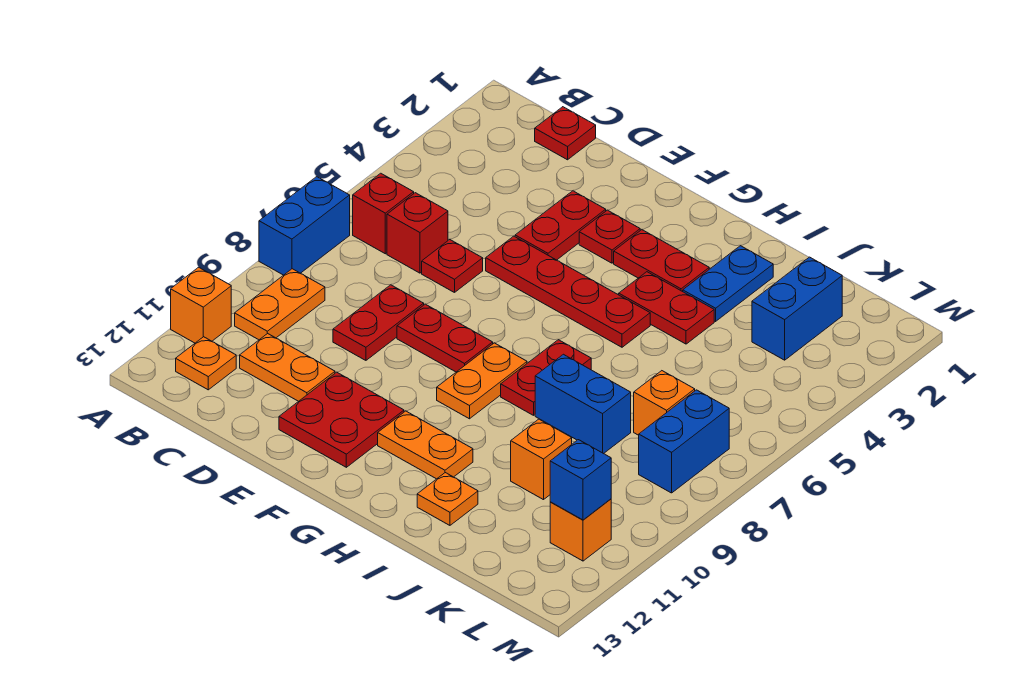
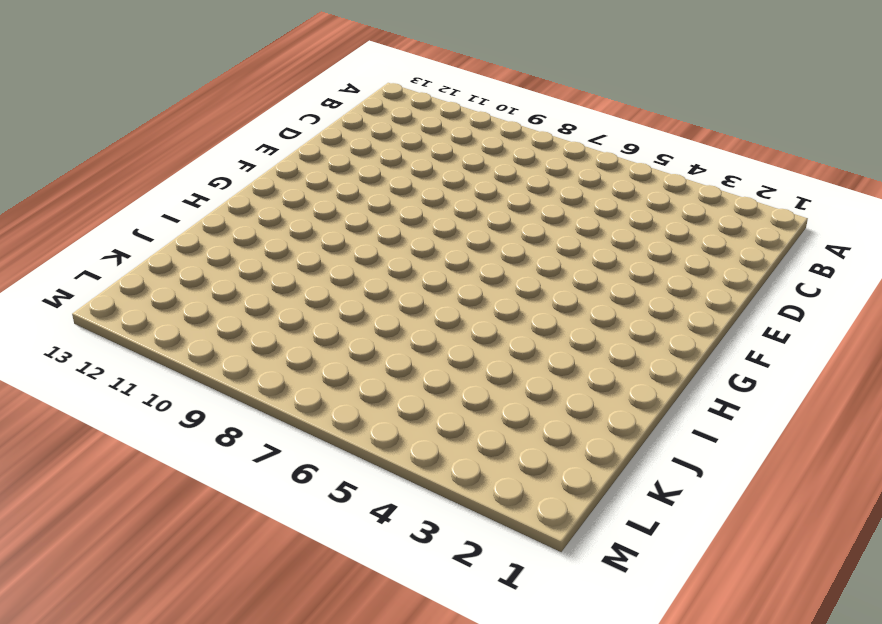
none -> blue brick A7:A8 level 1
none -> orange brick A11 level 1
none -> red brick B6 level 1

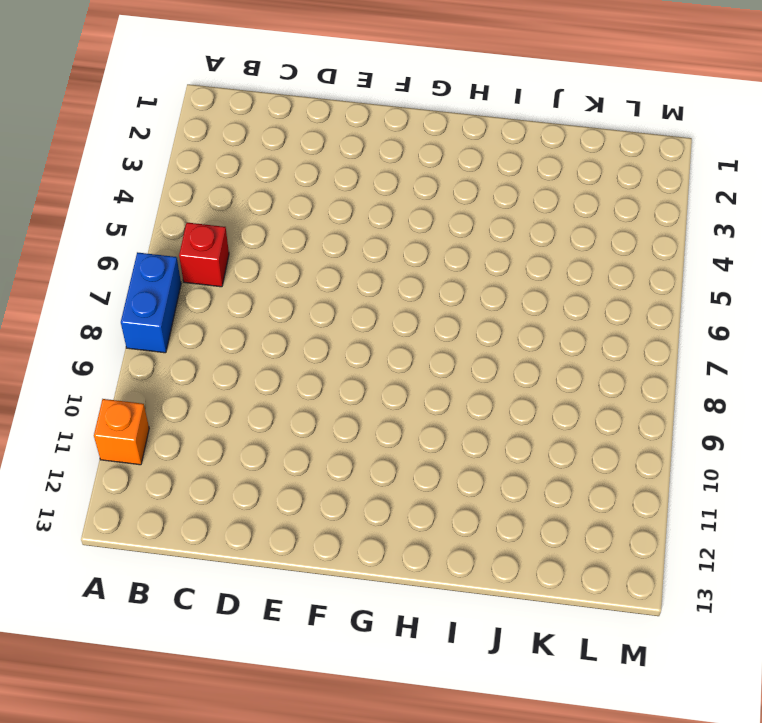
none -> orange plate B9:B10 level 1
none -> orange plate B12 level 1
none -> red plate C1 level 1

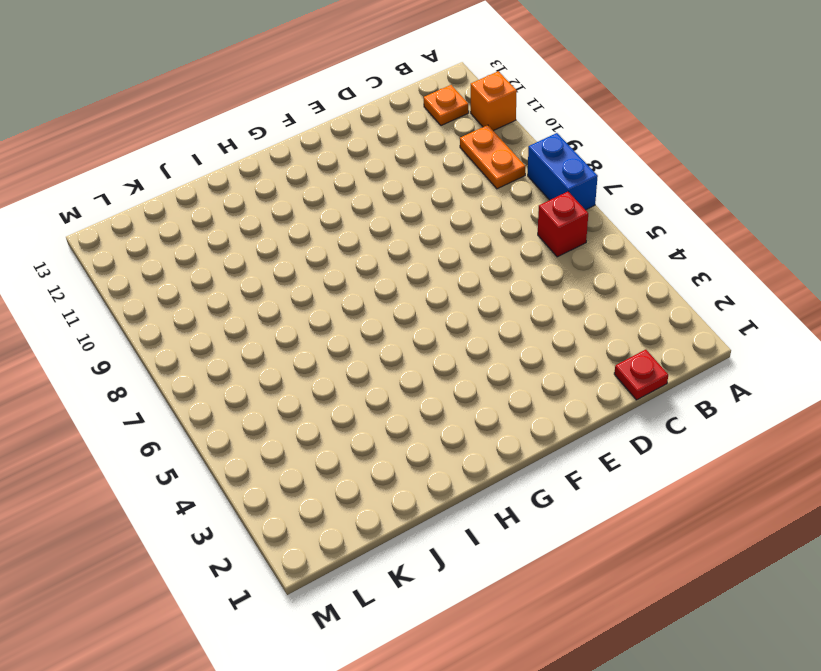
none -> red brick C6 level 1
none -> orange plate C11:D11 level 1
none -> red plate D6 level 1

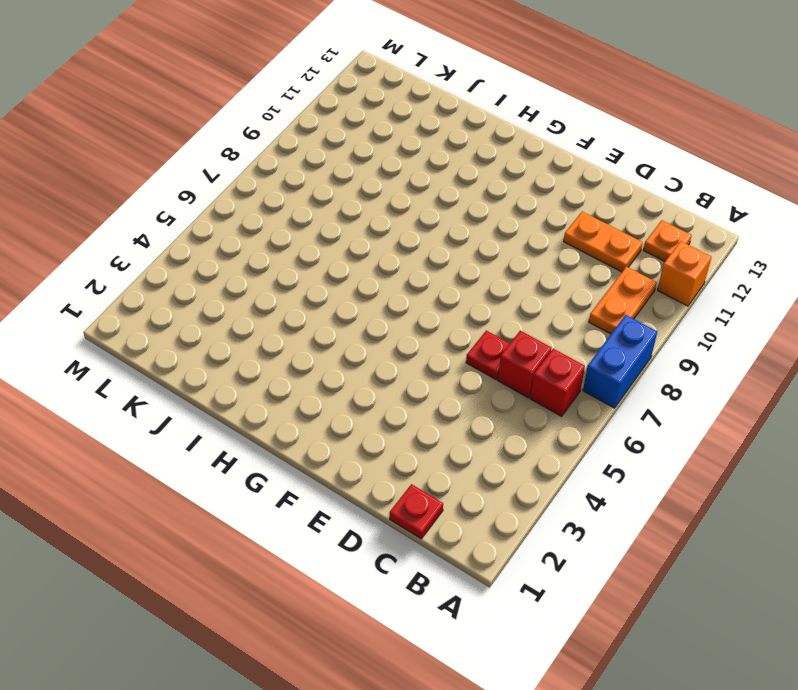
none -> red plate D8:D9 level 1
none -> red plate E3:E4 level 1
none -> red plate E5:H5 level 1

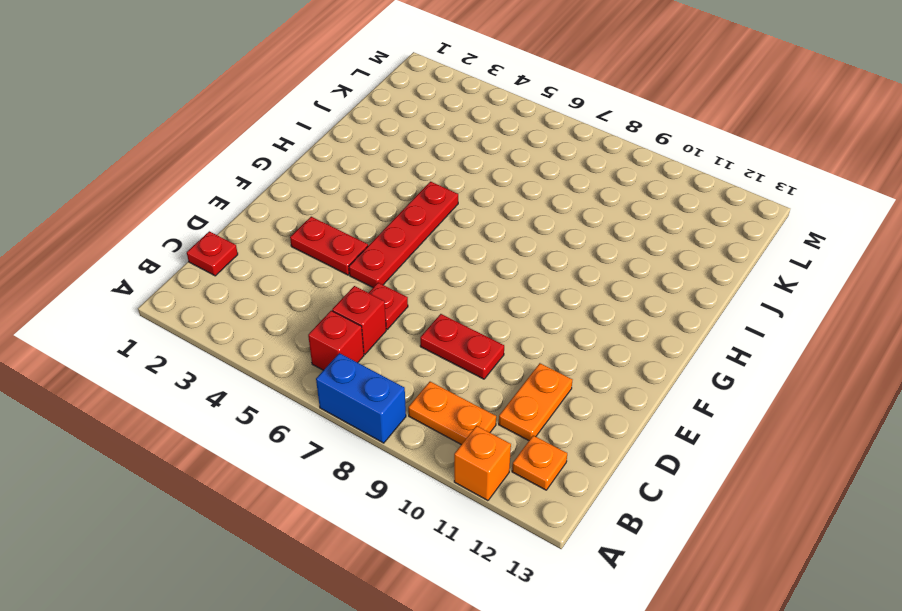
none -> red plate E8:F8 level 1
none -> red plate E11:F12 level 1
none -> red plate F3 level 1

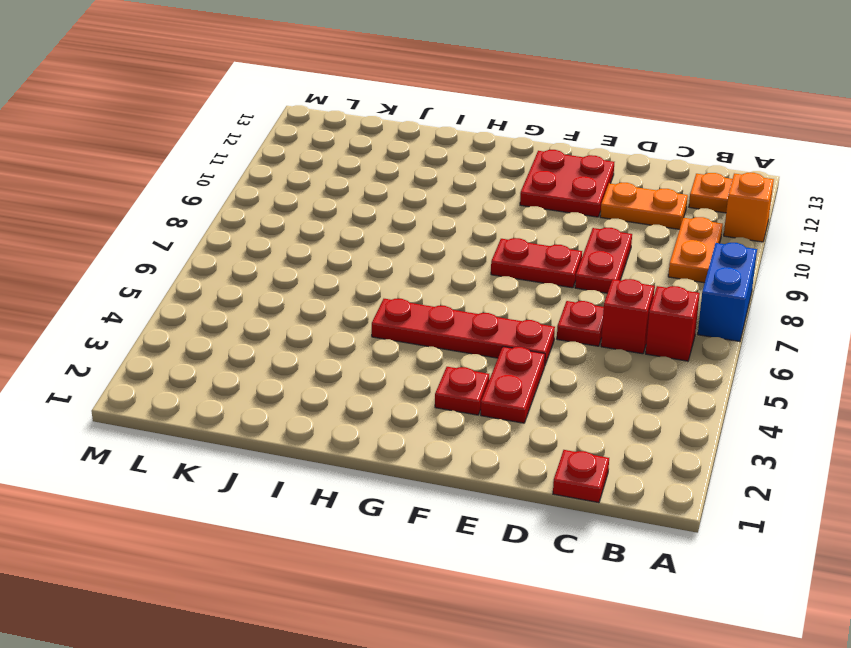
none -> red plate G3:H3 level 1
none -> orange plate G8:G9 level 1
none -> orange plate G11:H11 level 1

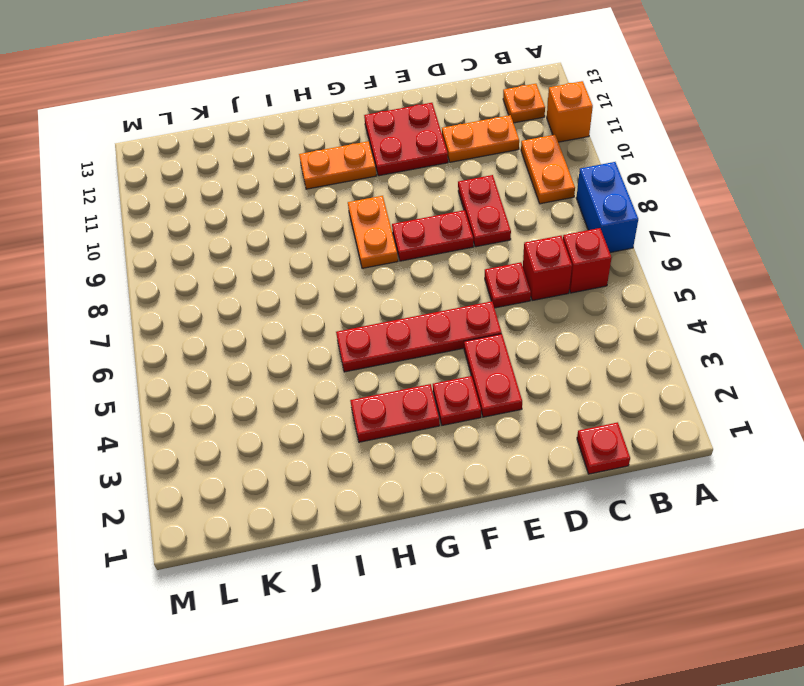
none -> red plate H4:I4 level 1
none -> red plate H7:H8 level 1
none -> blue plate I2:I3 level 1

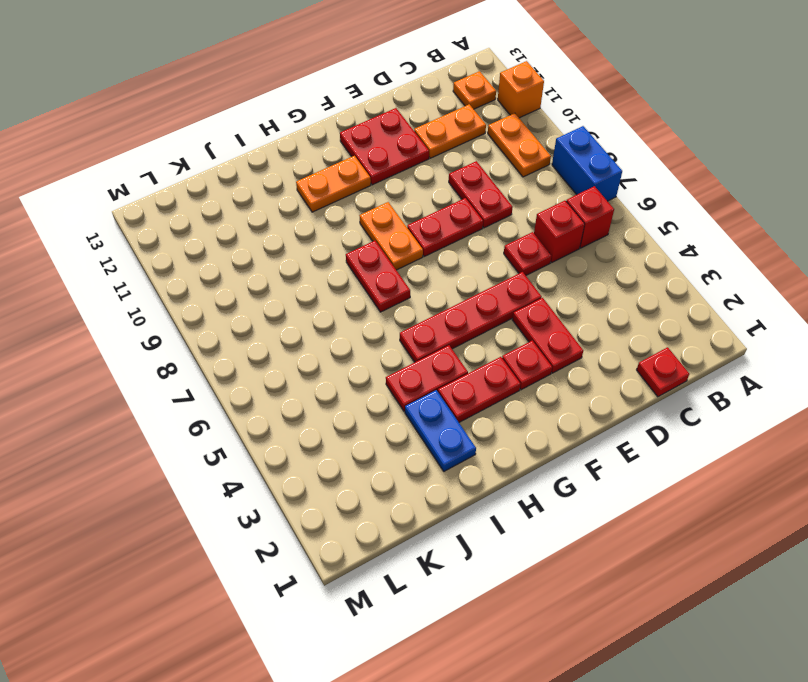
none -> blue brick I8:J8 level 1
none -> orange plate I12 level 1
none -> orange brick J10 level 1

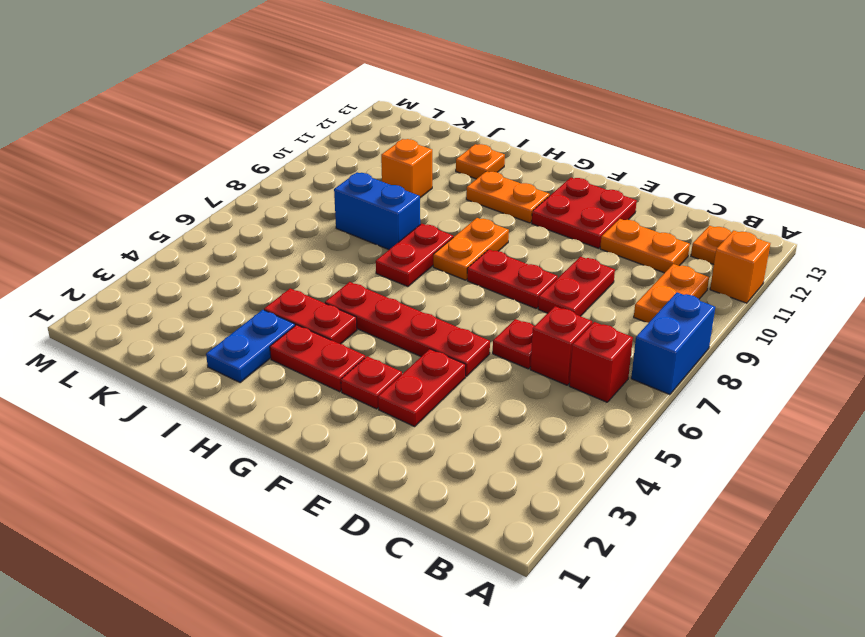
none -> red plate C1 level 1
none -> blue brick K2:K3 level 1
none -> orange brick K7 level 1

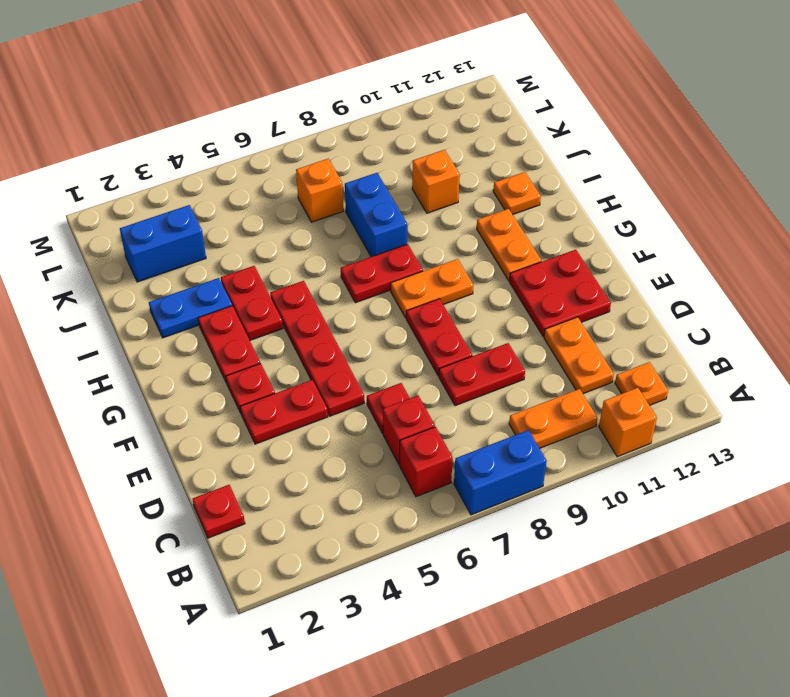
none -> blue brick L7:L8 level 1
none -> orange brick L11 level 1
none -> blue brick L11 level 2

